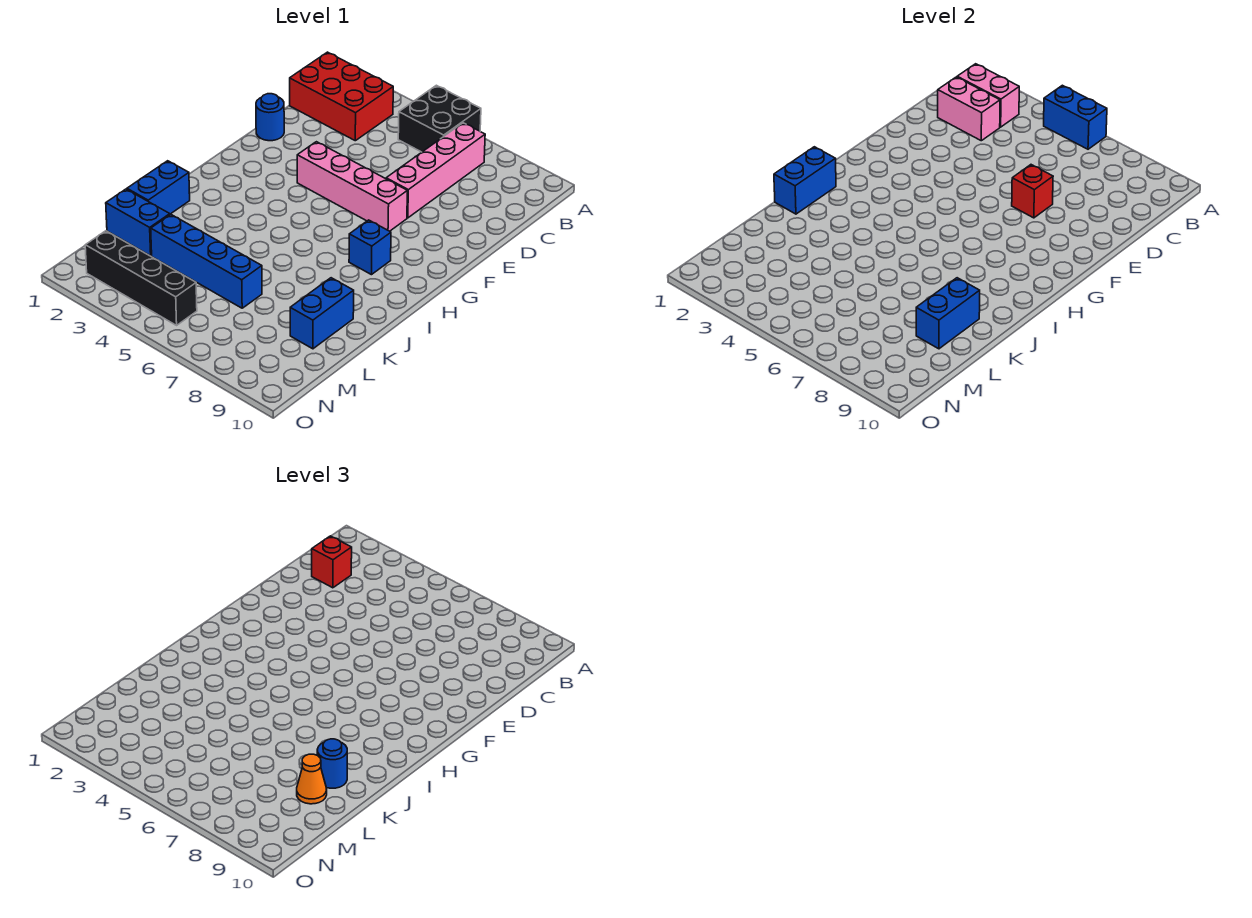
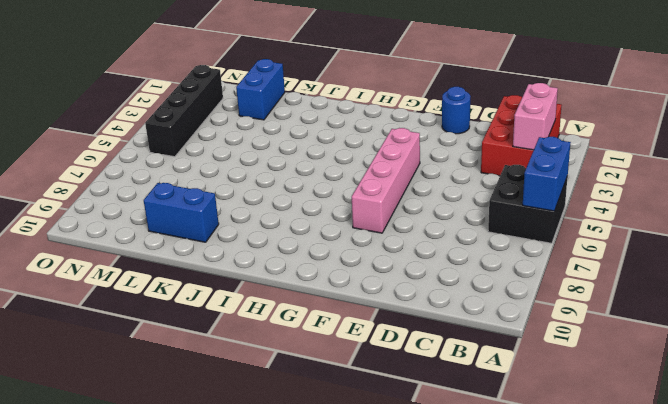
none -> pink brick B7:E7 level 1
none -> blue brick H8 level 1
none -> blue brick J1:K1 level 1

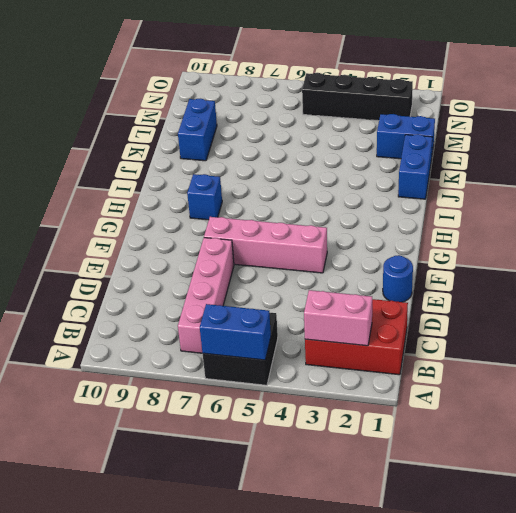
none -> blue brick L3:L6 level 1
none -> pink brick C2:C3 level 2
none -> red brick E7 level 2

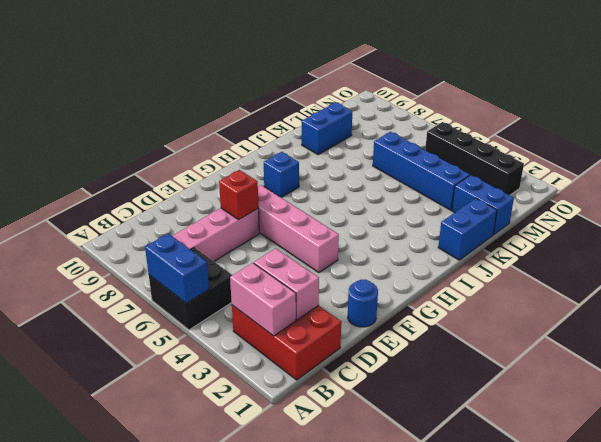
none -> blue brick I1:J1 level 2
none -> blue brick K9:L9 level 2
none -> red brick C2 level 3

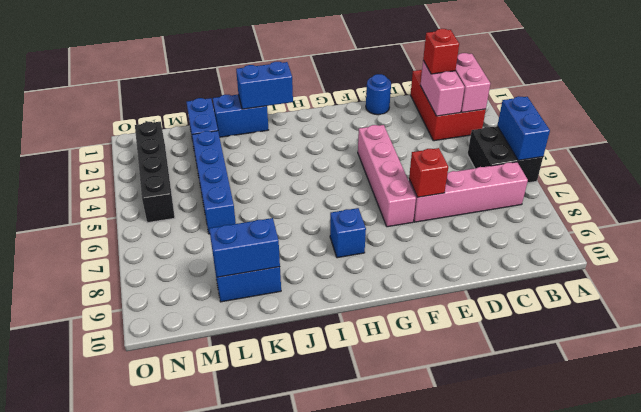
none -> blue round brick K9 level 3
none -> orange cone L9 level 3

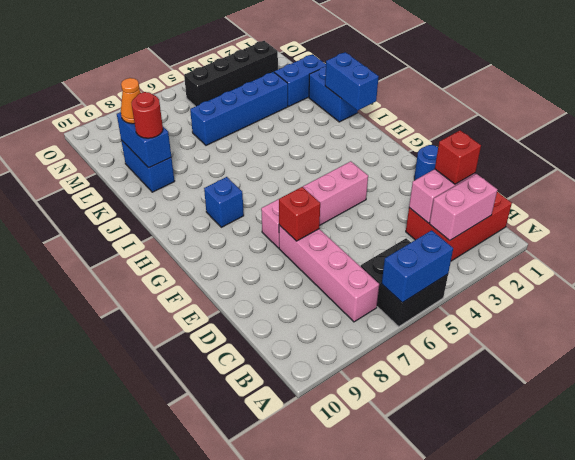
red round brick K9 level 3 -> blue round brick K9 level 3

